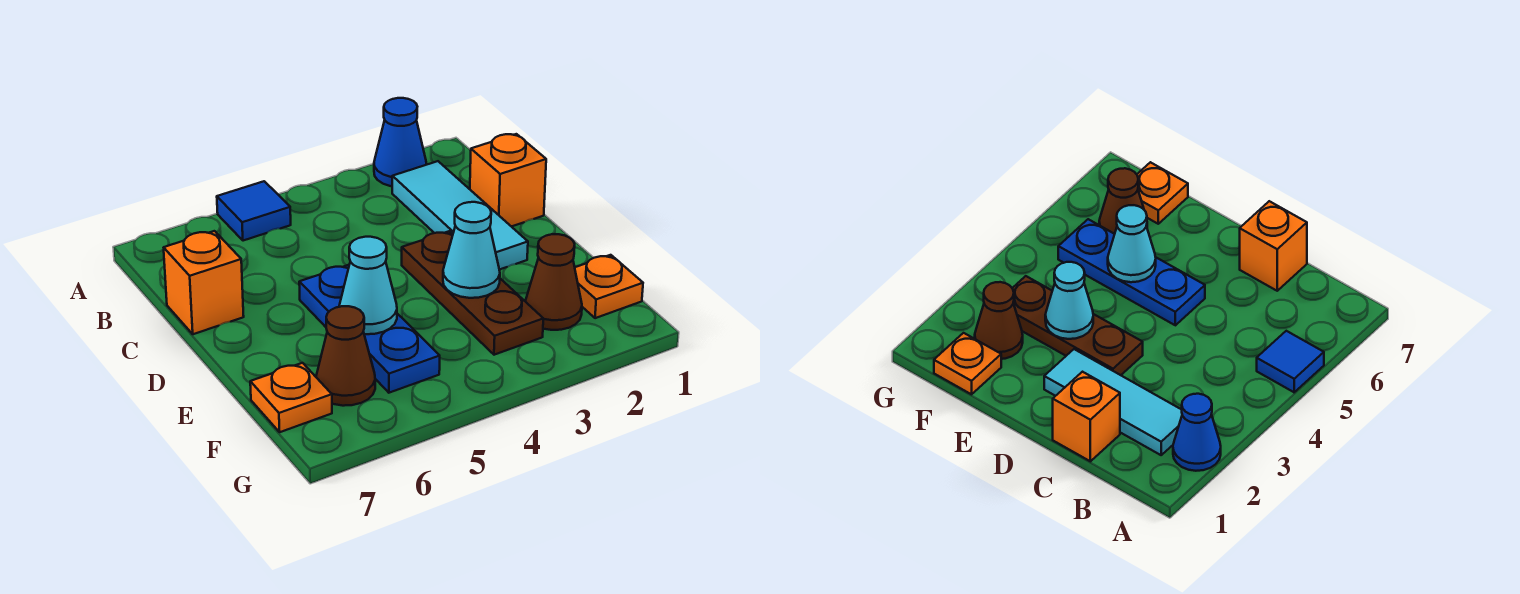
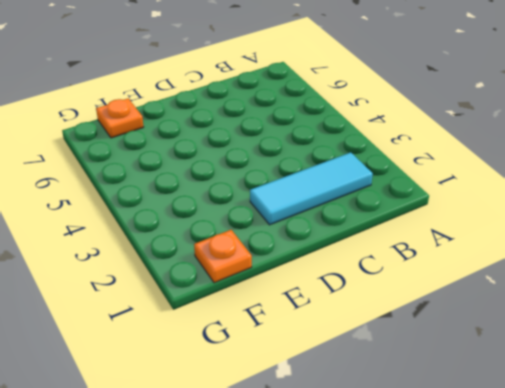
none -> blue cone A2 level 1
none -> blue tile A5 level 1
none -> orange brick C1 level 1

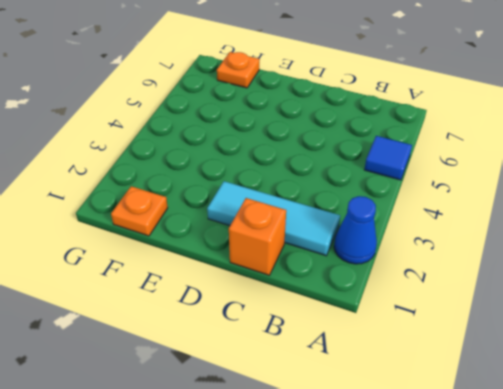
none -> orange brick C7 level 1
none -> brown plate D3:F3 level 1
none -> blue plate D5:F5 level 1

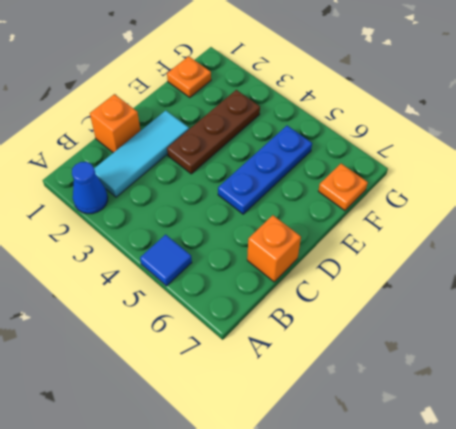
none -> brown cone F2 level 1
none -> brown cone F6 level 1
none -> cyan cone E3 level 2

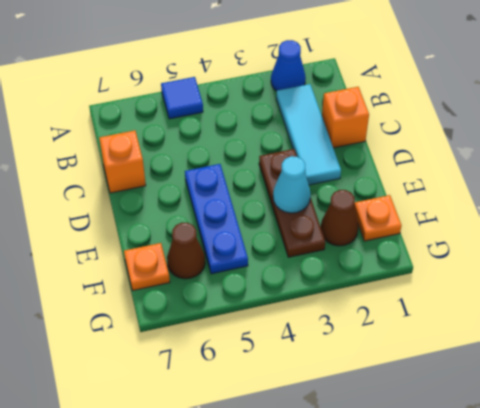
none -> cyan cone E5 level 2

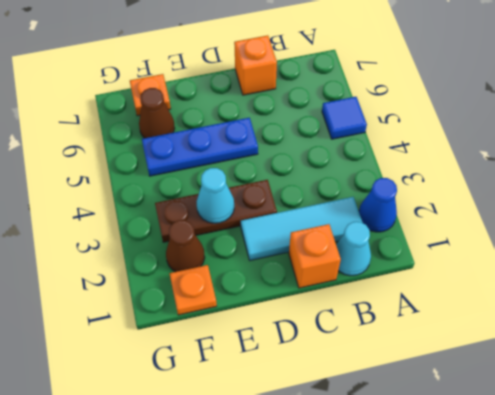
cyan cone B1 level 1 -> cyan cone E5 level 2

